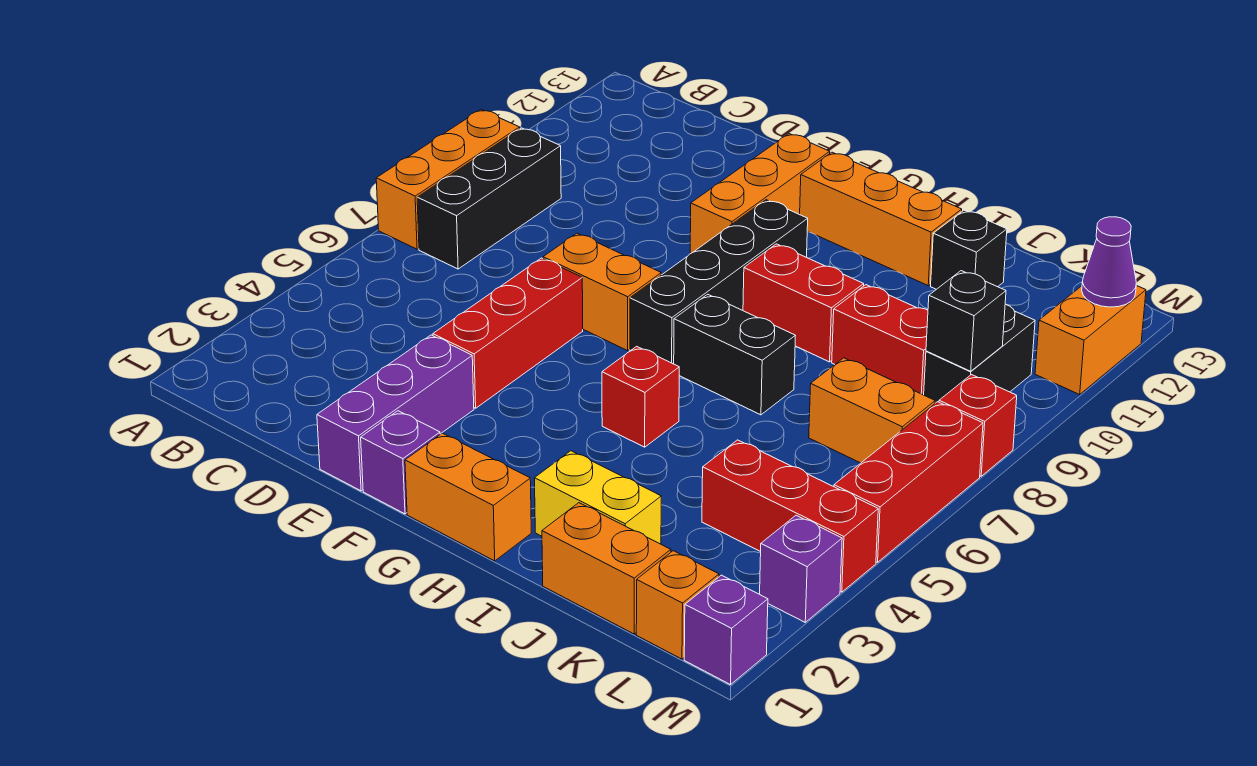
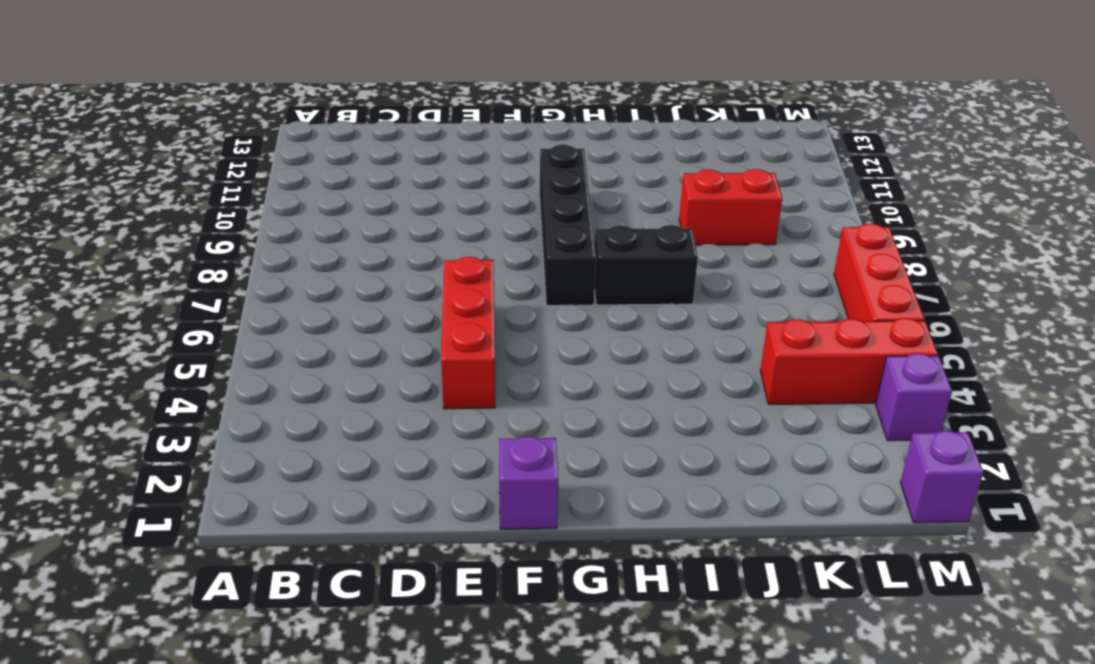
none -> orange brick A7:A9 level 1
none -> black brick B7:B9 level 1
none -> purple brick E1:E3 level 1

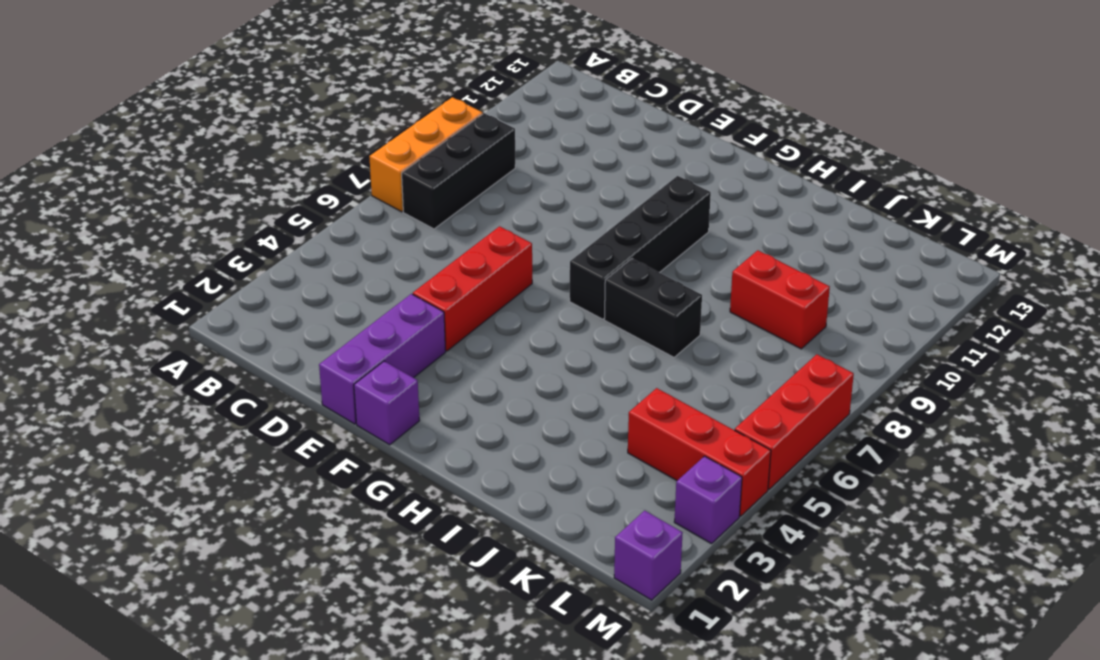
none -> orange brick E7:F7 level 1
none -> orange brick F10:F12 level 1
none -> orange brick G1:H1 level 1

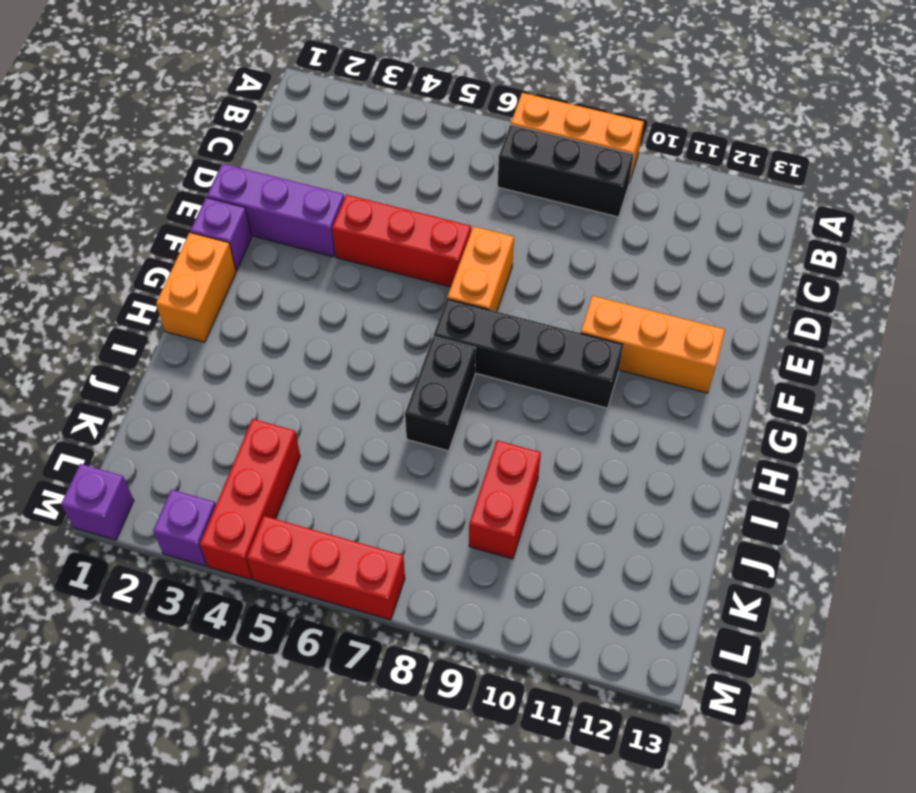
none -> orange brick G12:I12 level 1
none -> red brick H5 level 1
none -> red brick H9:I9 level 1

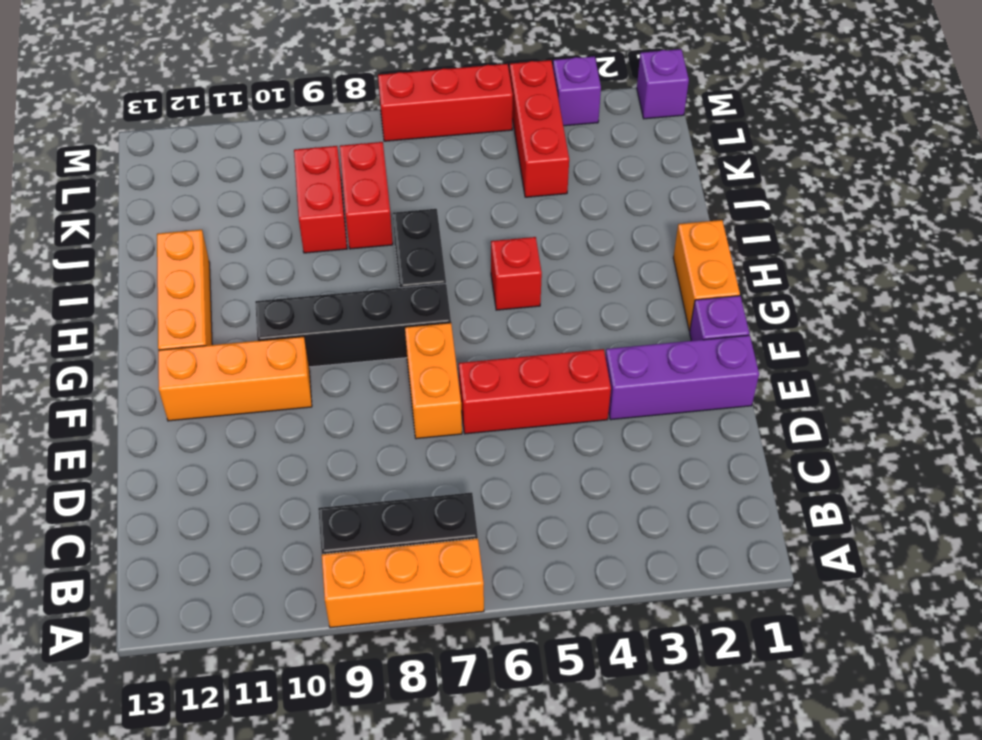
red brick J8:K8 level 1 -> red brick H9:I9 level 1
none -> yellow brick I2:J2 level 1
none -> orange brick J1:K1 level 1
none -> black brick J12 level 1

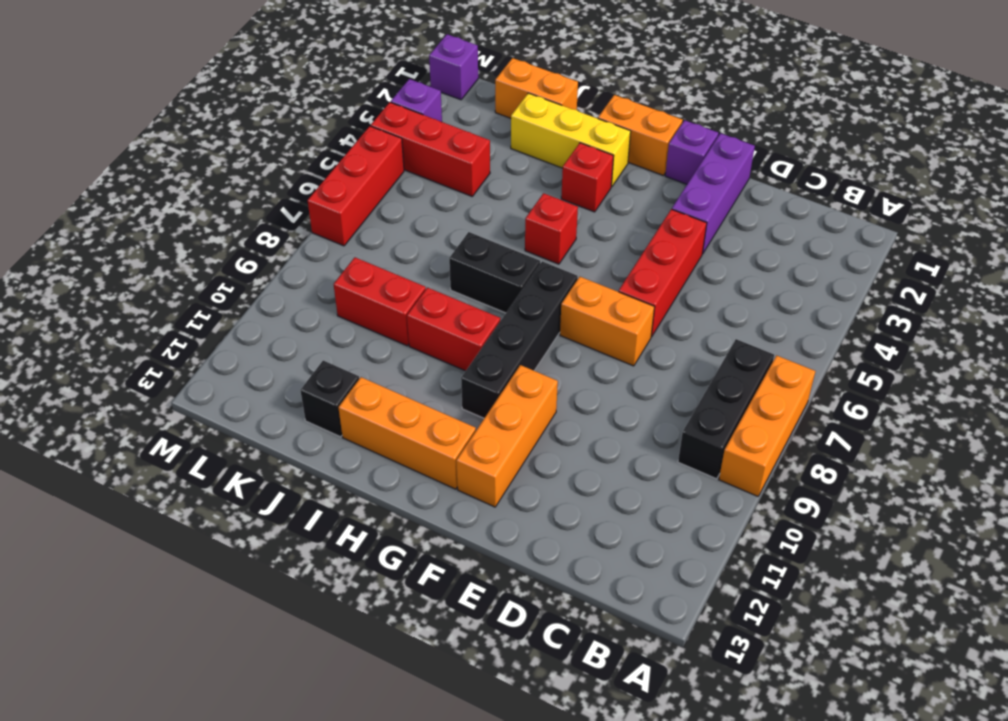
yellow brick H2:J2 level 1 -> yellow brick I2:J2 level 1
red brick H3 level 1 -> red brick M8 level 1
none -> orange brick K7:L7 level 1
none -> orange brick L1 level 1
none -> black brick L9:L10 level 1

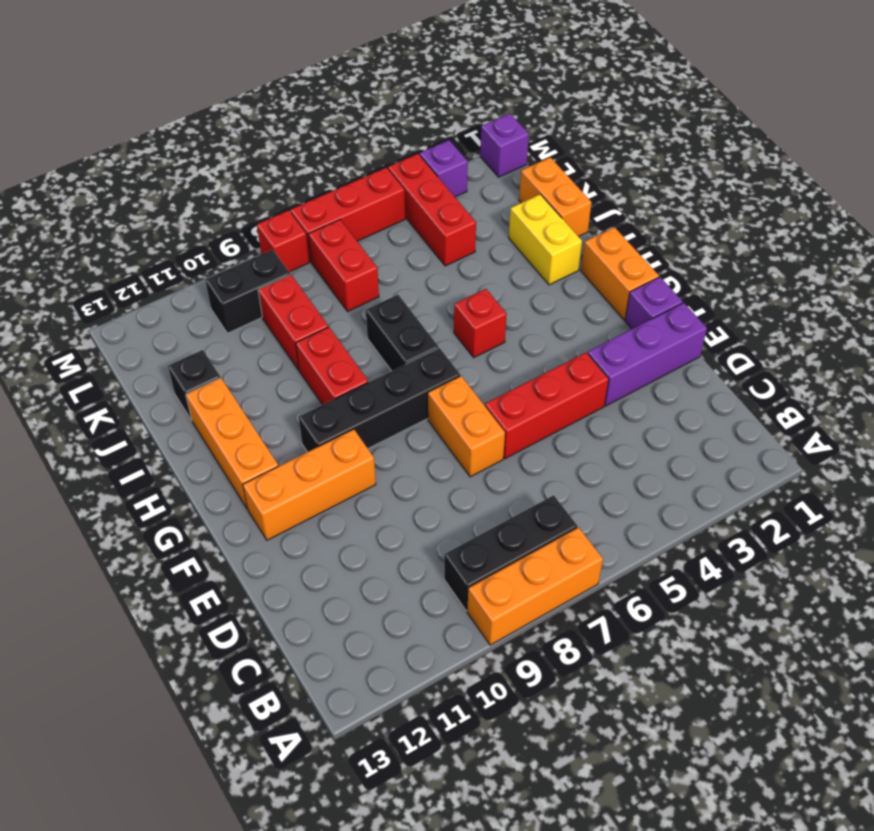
red brick K7:L7 level 1 -> orange brick K7:L7 level 1
none -> orange brick L1 level 1
none -> orange brick M11:M12 level 1
none -> black brick L9 level 2

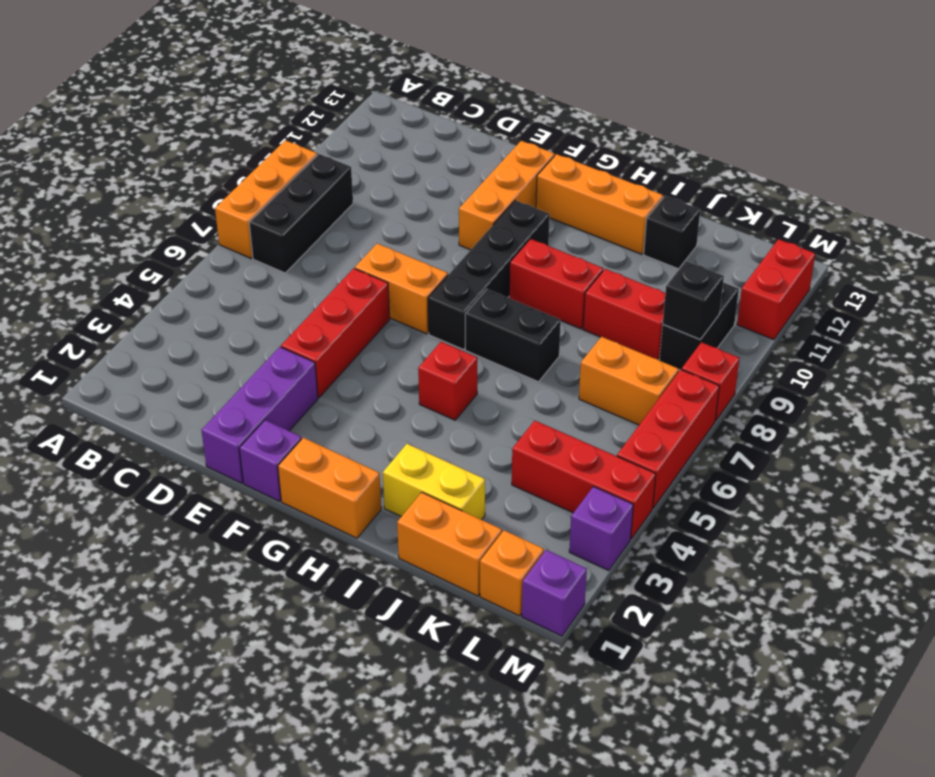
red brick M11:M12 level 1 -> orange brick M11:M12 level 1
none -> purple cone M12 level 2

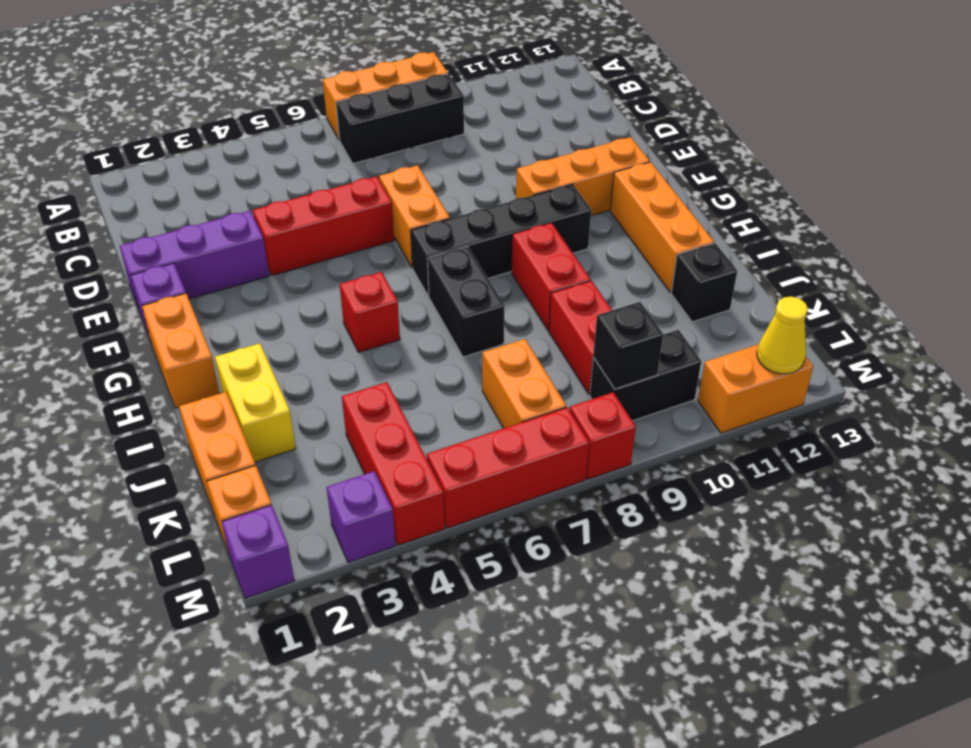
yellow cone M12 level 2 -> purple cone M12 level 2

